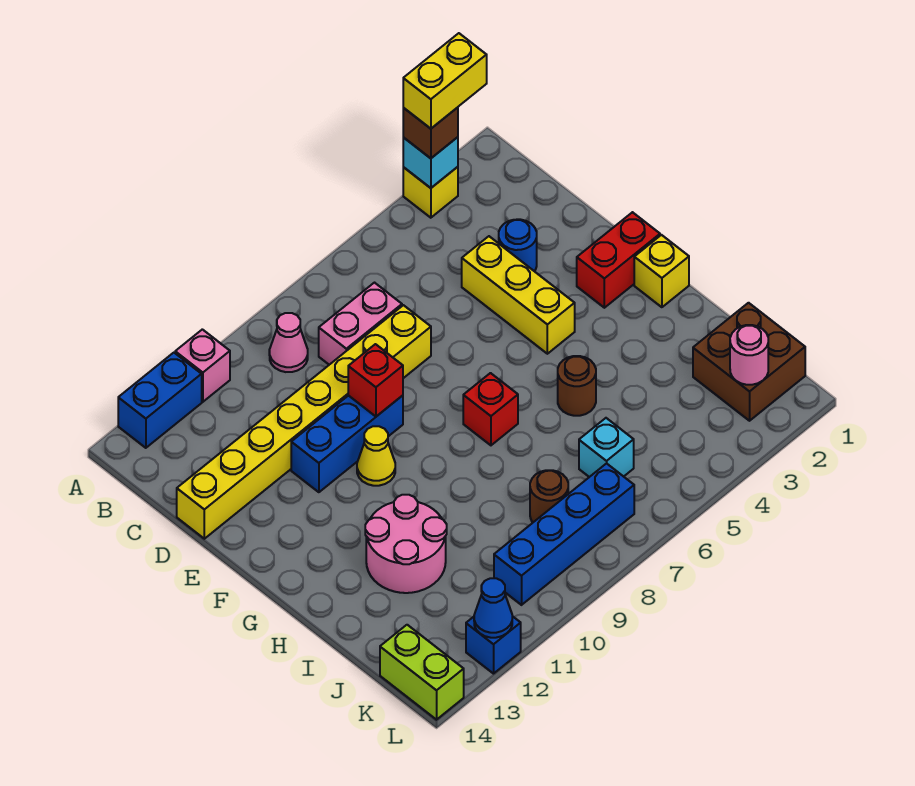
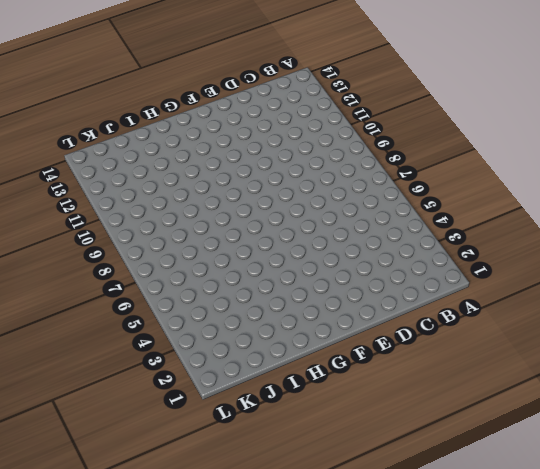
none -> yellow brick A3 level 1
none -> pink brick A11 level 1
none -> blue brick A12:A13 level 1

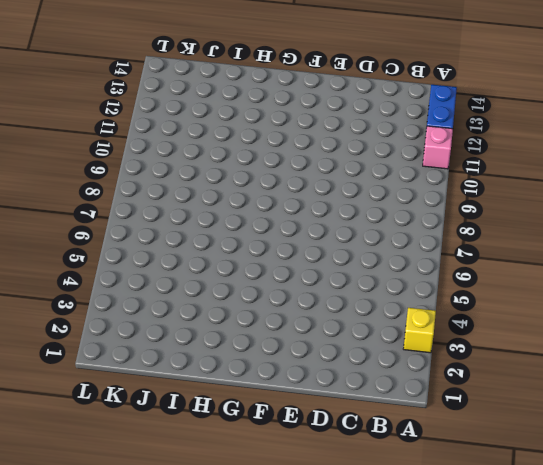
none -> pink cone B9 level 1
none -> pink brick C7:C8 level 1
none -> blue round brick D3 level 1

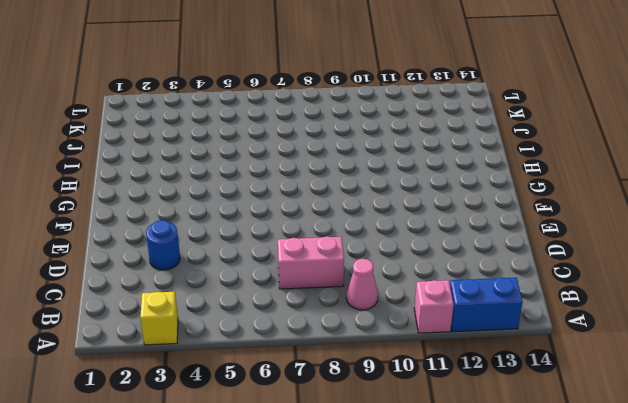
none -> yellow brick D4:F4 level 1
none -> yellow brick D7:D14 level 1
none -> blue brick E9:E11 level 1

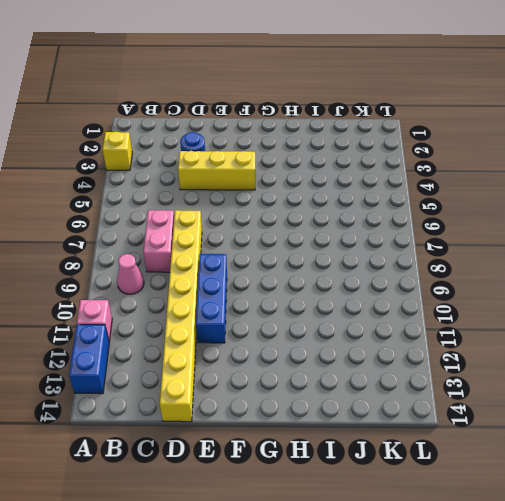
none -> red brick F1:F2 level 1
none -> yellow cone F10 level 1
none -> yellow brick G1 level 1

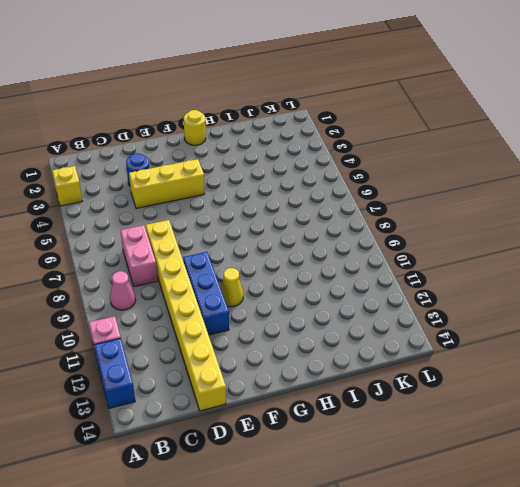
yellow round brick G1 level 1 -> yellow brick G1 level 1
none -> red brick F1:F2 level 1
none -> red brick G7 level 1
none -> brown round brick H5 level 1

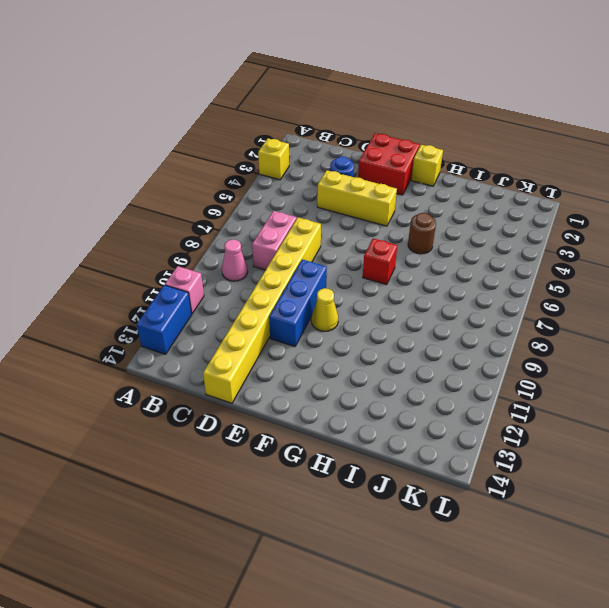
red brick E1:F2 level 1 -> red brick F1:F2 level 1
none -> pink round brick H11:I12 level 1
none -> brown brick J1:K2 level 1
none -> cyan brick J6 level 1

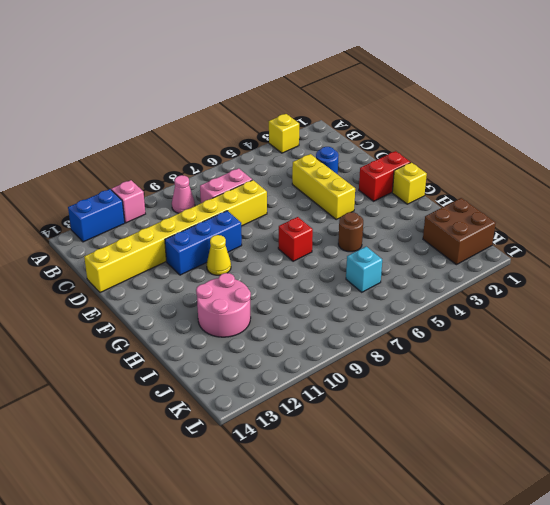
none -> brown round brick J8 level 1
none -> blue brick K7:K10 level 1
none -> lime brick K14:L14 level 1

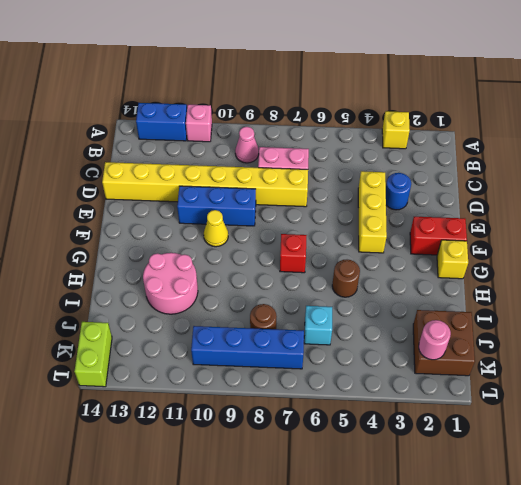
none -> blue brick L12 level 1
none -> cyan brick A3 level 2
none -> red brick E9 level 2

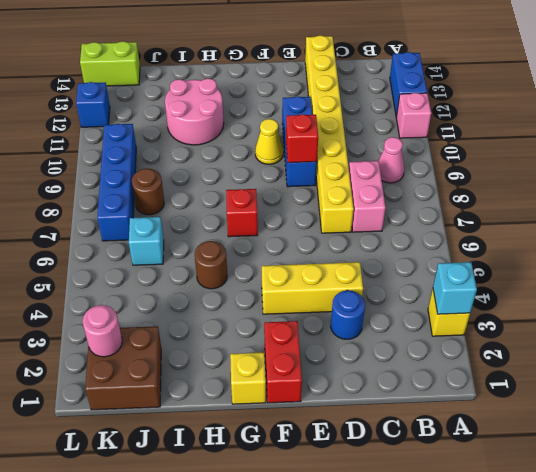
none -> blue cone L12 level 2
none -> brown brick A3 level 3
none -> yellow brick A2:A3 level 4

